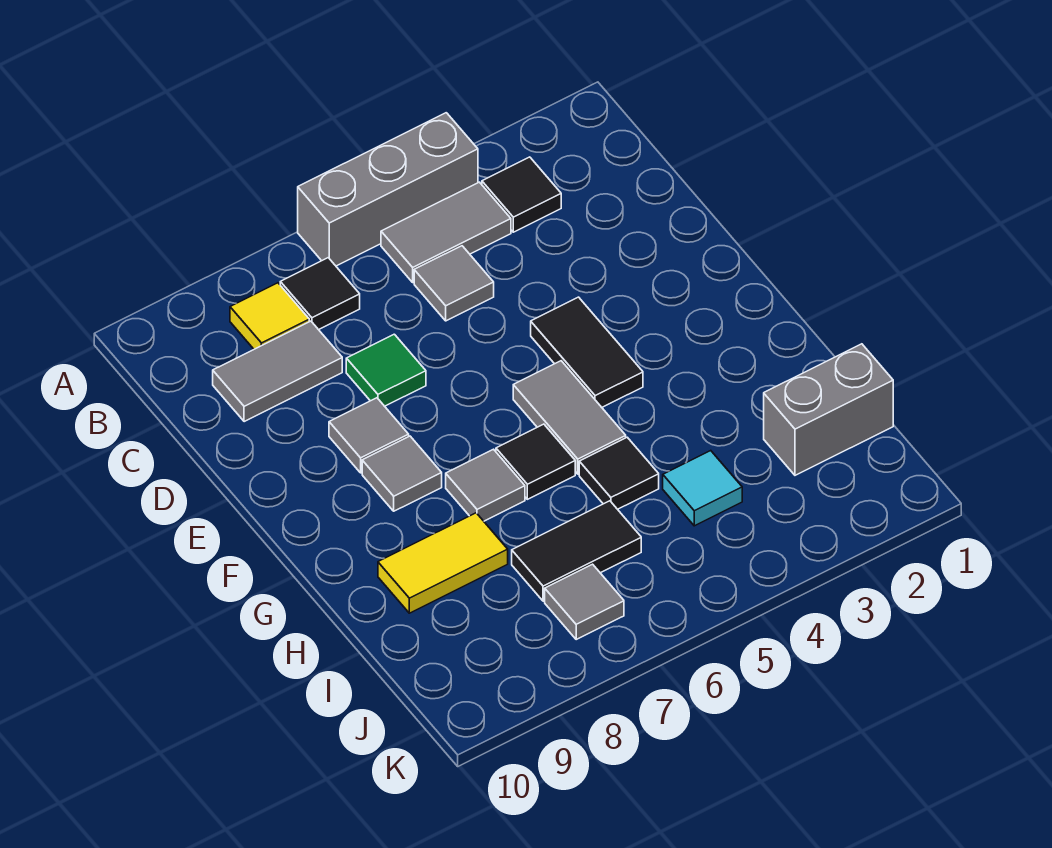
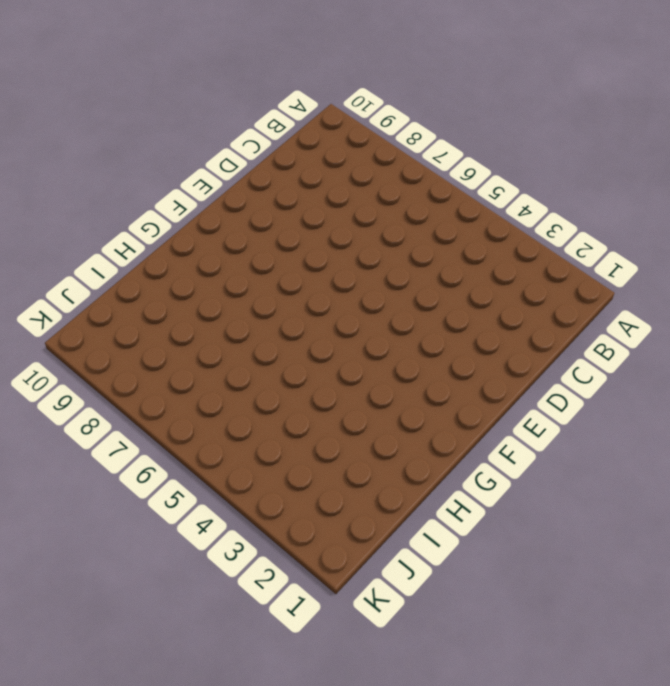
none -> grey brick A4:A6 level 1
none -> black tile B3 level 1
none -> grey tile B4:B5 level 1

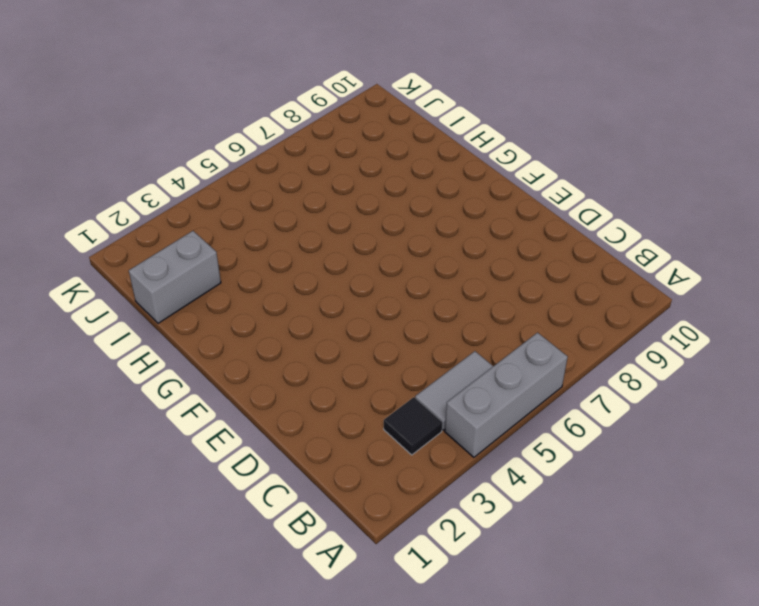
none -> black tile B7 level 1
none -> yellow tile B8 level 1
none -> grey tile C5 level 1

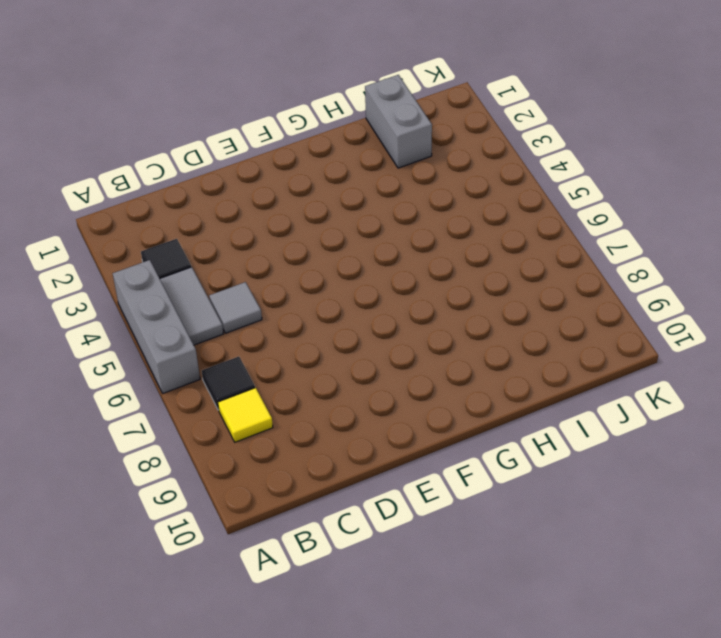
none -> grey tile C8:C9 level 1
none -> green tile D7 level 1
none -> black tile E4:F4 level 1

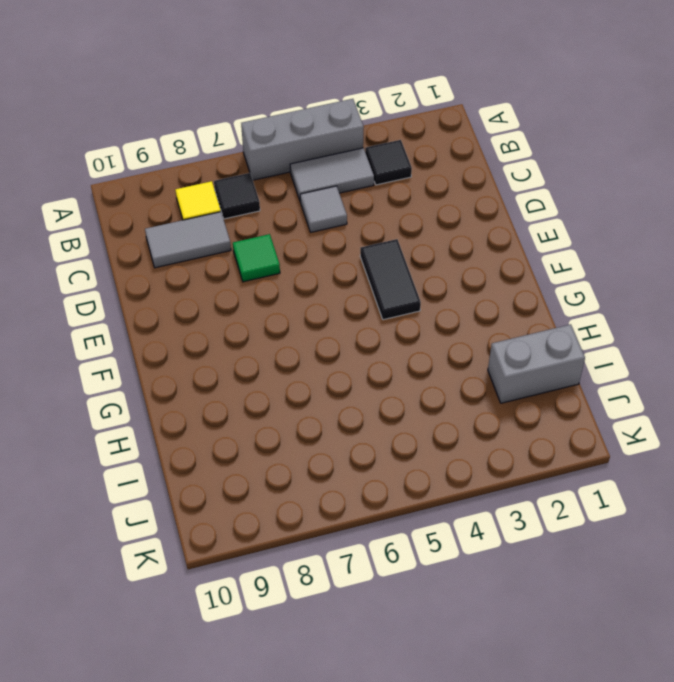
none -> grey tile E8 level 1
none -> grey tile F5:G5 level 1
none -> grey tile F8 level 1

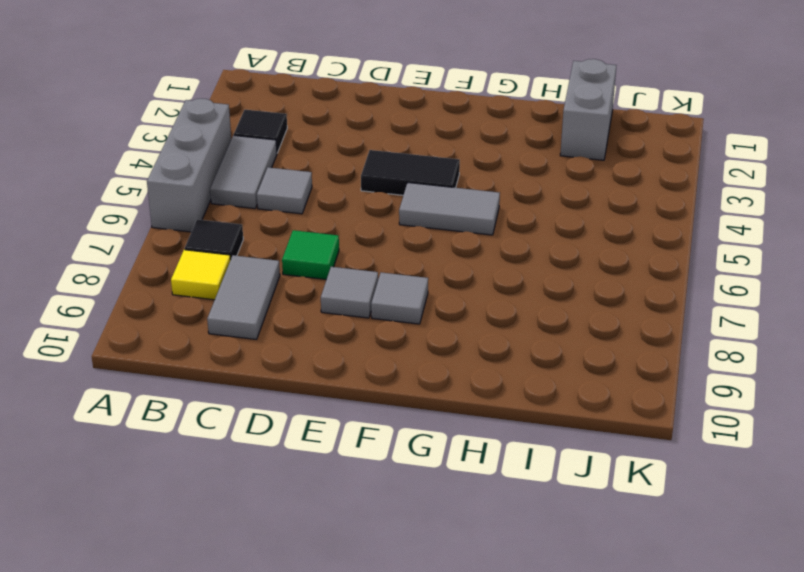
none -> black tile G6 level 1
none -> grey tile G7 level 1
none -> black tile H5 level 1

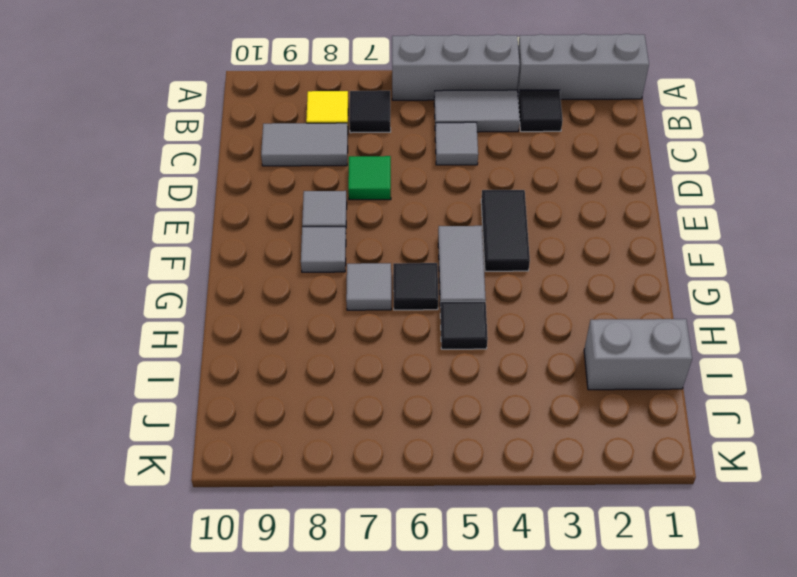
grey brick A1:A3 level 1 -> none
none -> yellow tile H8:H9 level 1
none -> cyan tile I4 level 1
none -> black tile I6:I7 level 1

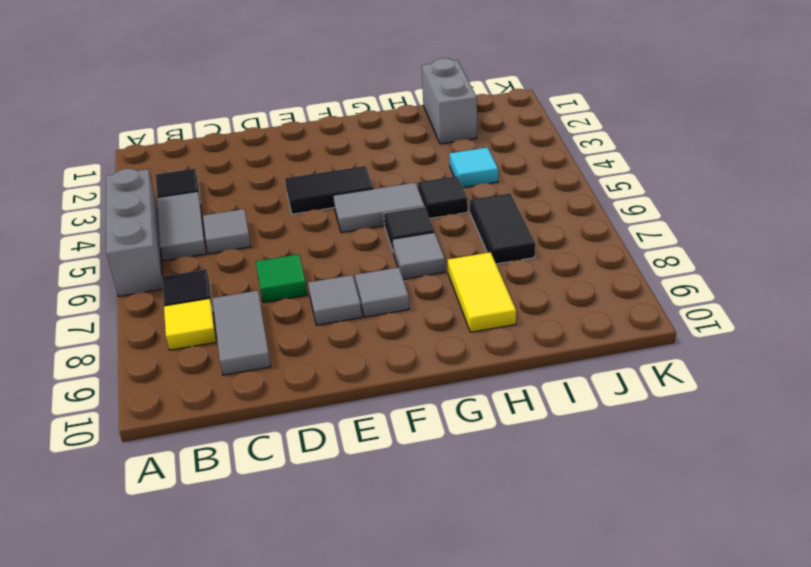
none -> grey tile J7 level 1

